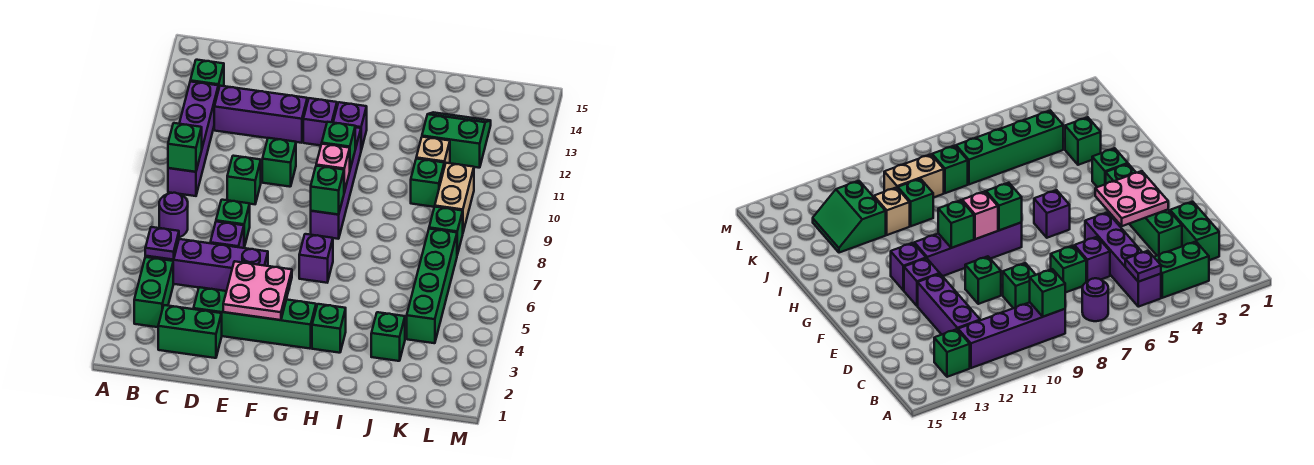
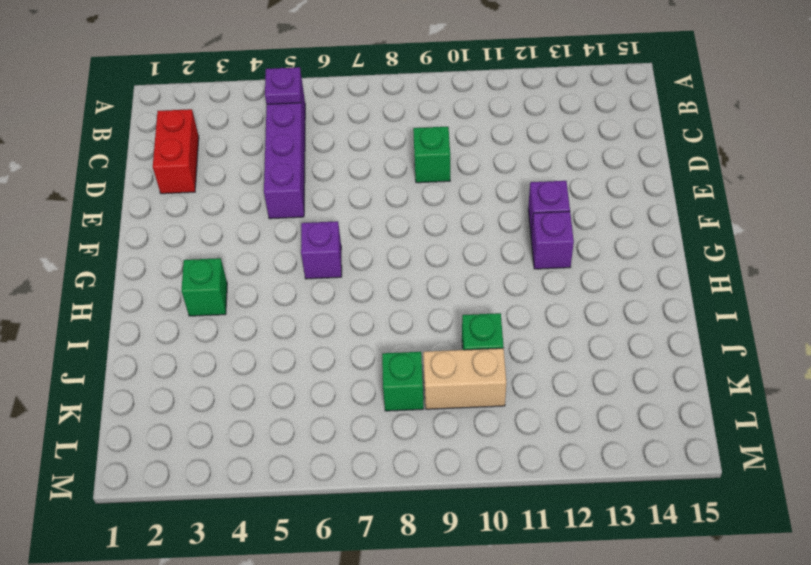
red brick C2:D2 level 1 -> green brick C2:D2 level 1
none -> green brick B3:B4 level 1
none -> purple round brick B7 level 1
none -> purple brick B9:B12 level 1
none -> green brick B13 level 1

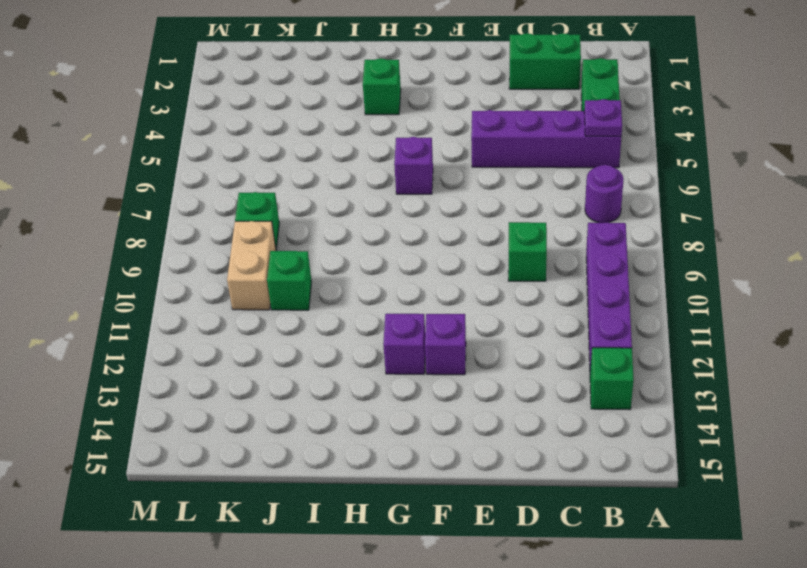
none -> purple brick C12:E12 level 1
none -> green brick D3:G3 level 1
none -> purple brick D6 level 1
none -> green brick D7 level 1

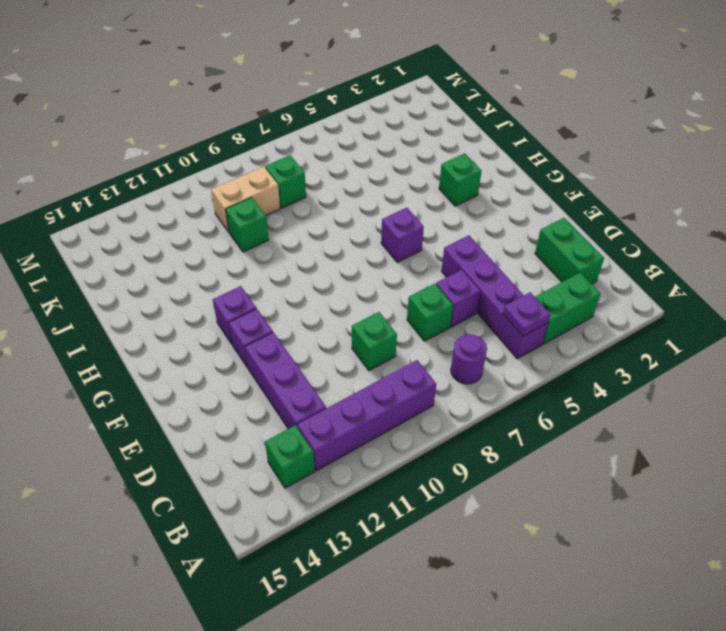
none -> green brick D3:G3 level 1
none -> green brick E10 level 1
none -> purple brick G8:G11 level 1
none -> green brick J3 level 1

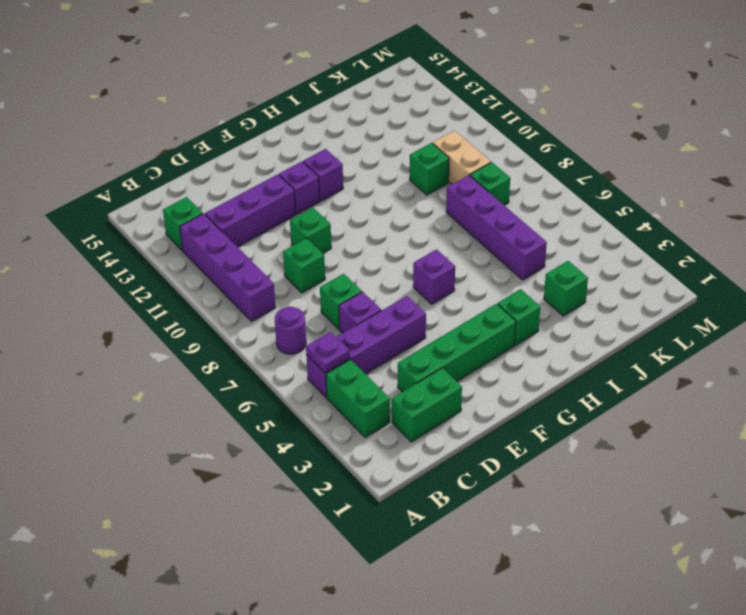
purple brick J5:J8 level 1 -> purple brick G8:G11 level 1
none -> tan brick J11 level 1
none -> green slope J12:K13 level 1 top 12
none -> green brick K4:K7 level 1
none -> green brick B9 level 2

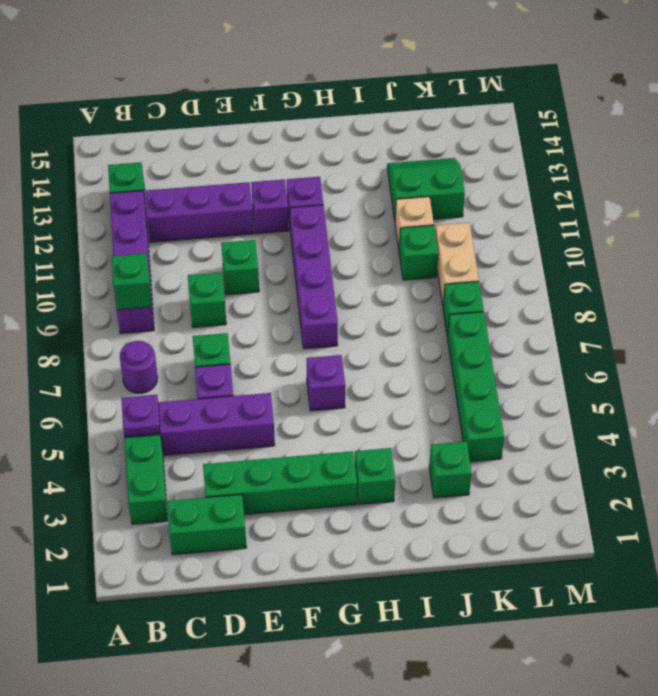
none -> pink plate E3:F4 level 2
none -> green brick G8 level 2
none -> pink brick G9 level 2
none -> green brick G10 level 2

